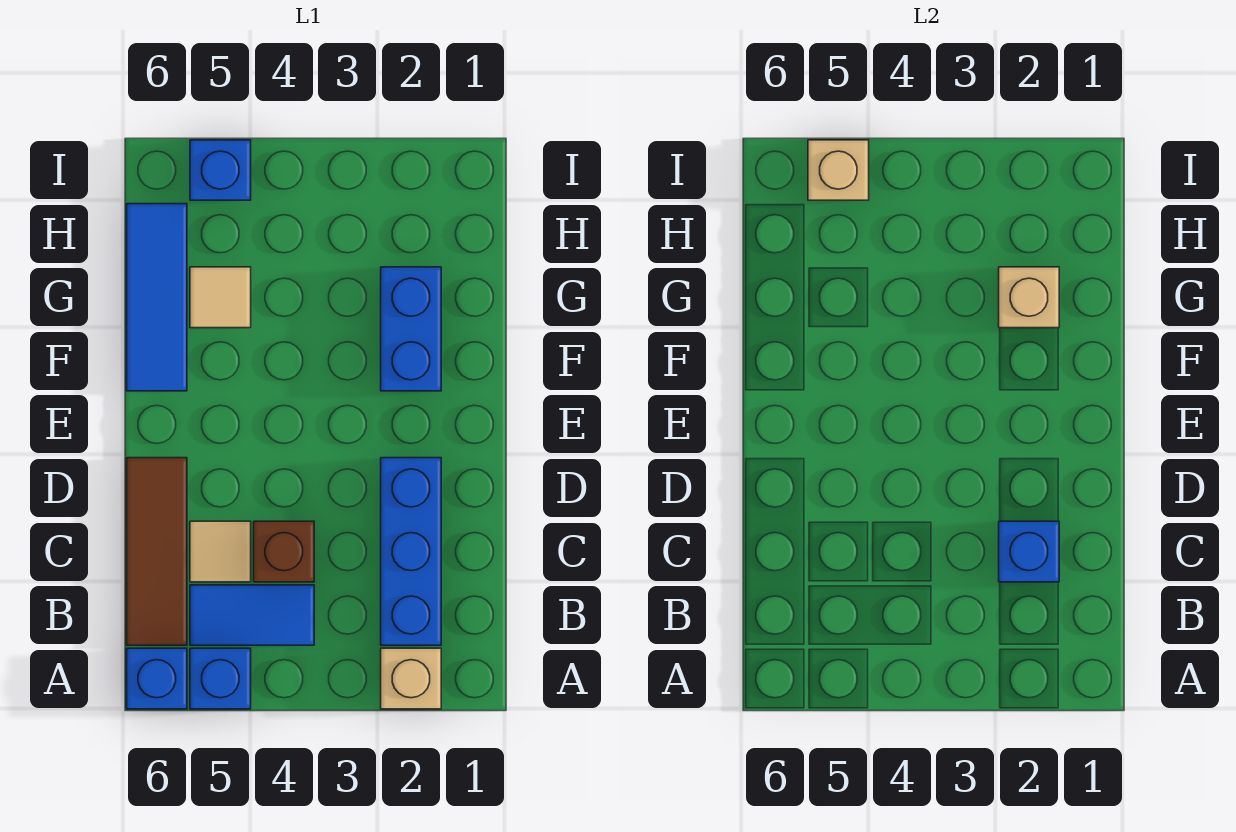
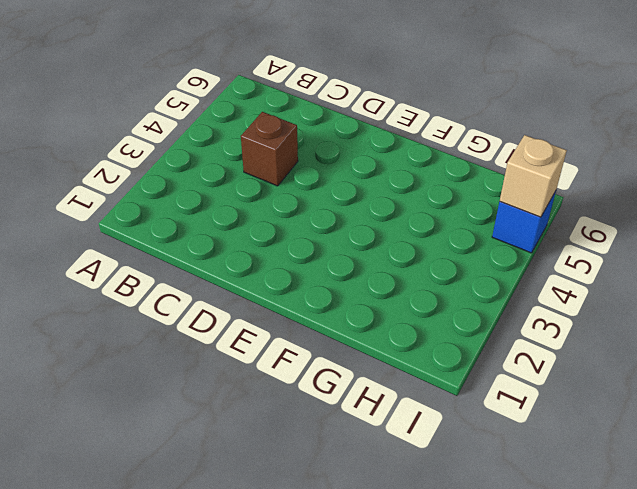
none -> tan brick A2 level 1
none -> blue brick A5 level 1
none -> blue brick A6 level 1

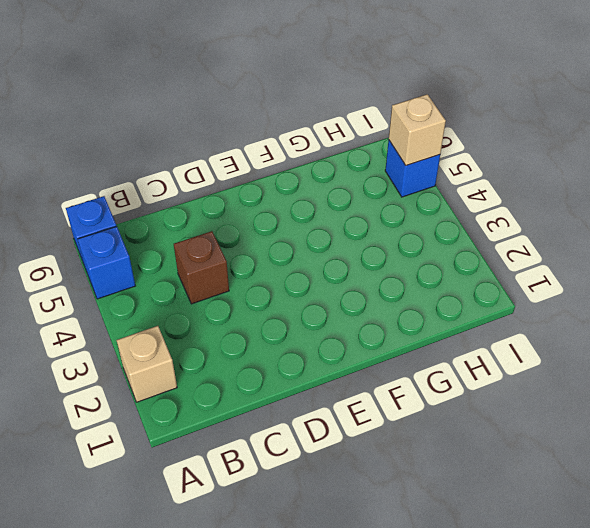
none -> blue brick B2:D2 level 1
none -> blue tile B4:B5 level 1
none -> brown tile B6:D6 level 1

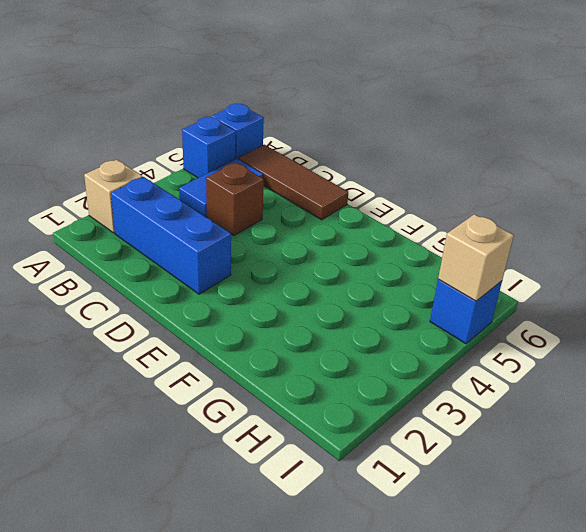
none -> tan tile C5 level 1
none -> blue brick F2:G2 level 1
none -> blue tile F6:H6 level 1

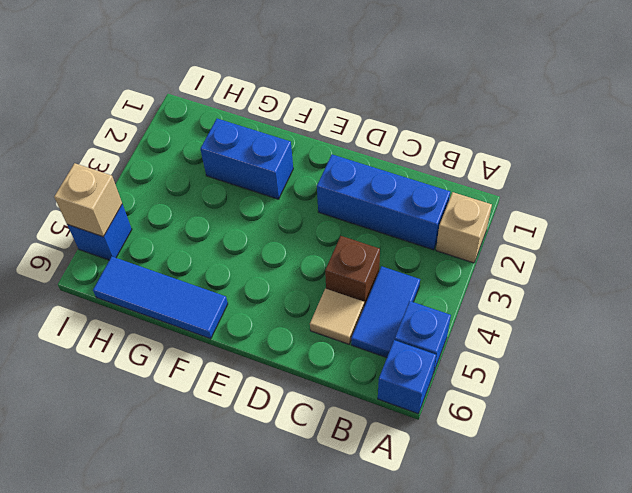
none -> brown tile B6:D6 level 1
none -> tan tile G5 level 1
none -> blue brick C2 level 2

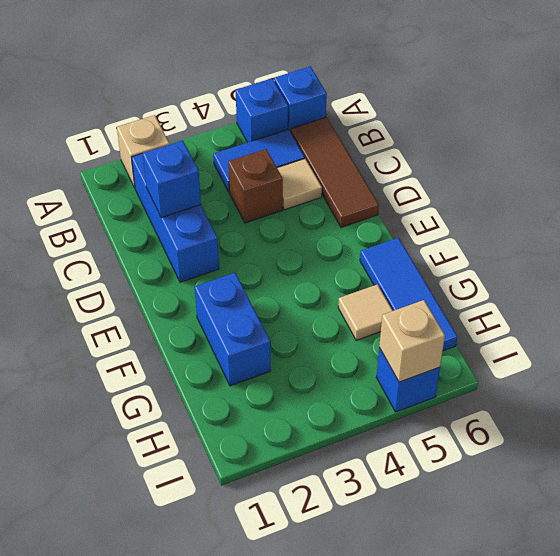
none -> tan brick G2 level 2

